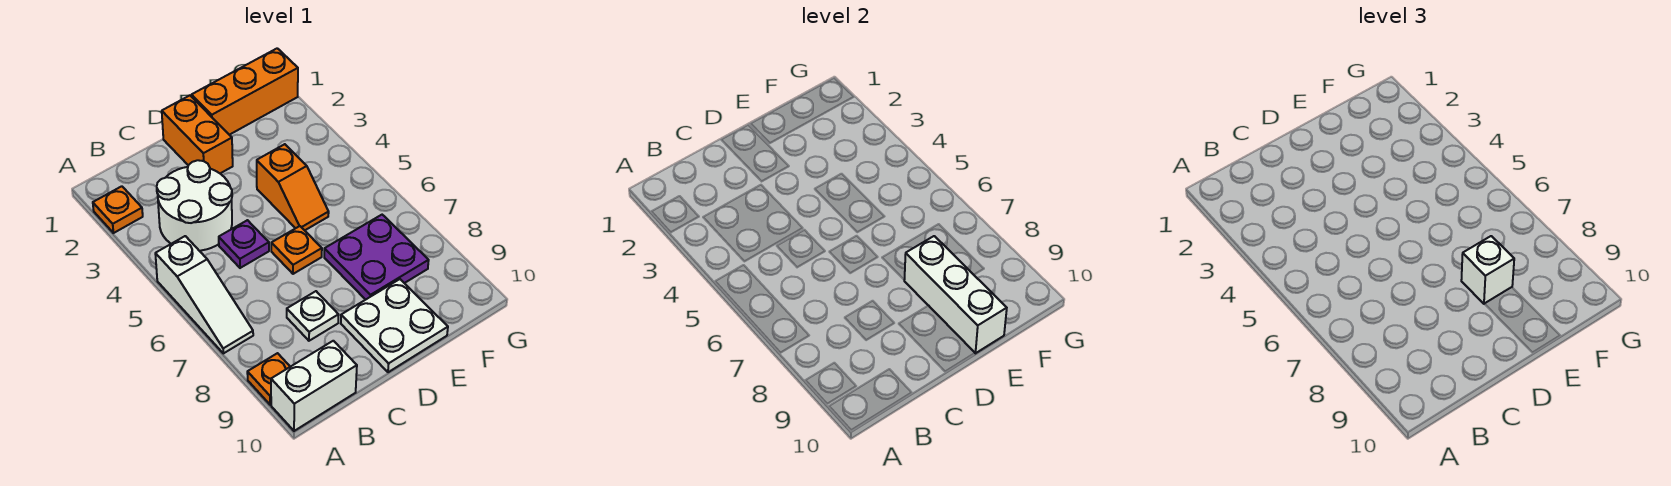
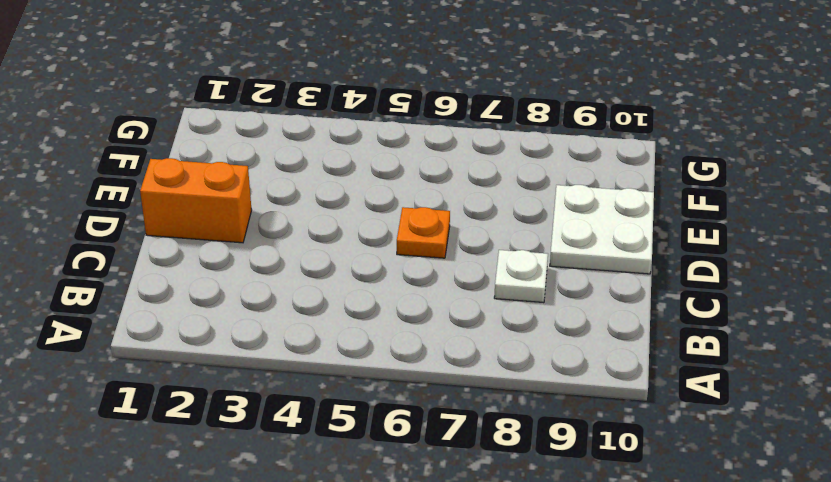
none -> orange plate A2 level 1
none -> white slope A5:A7 level 1 top 5
none -> orange plate A9 level 1

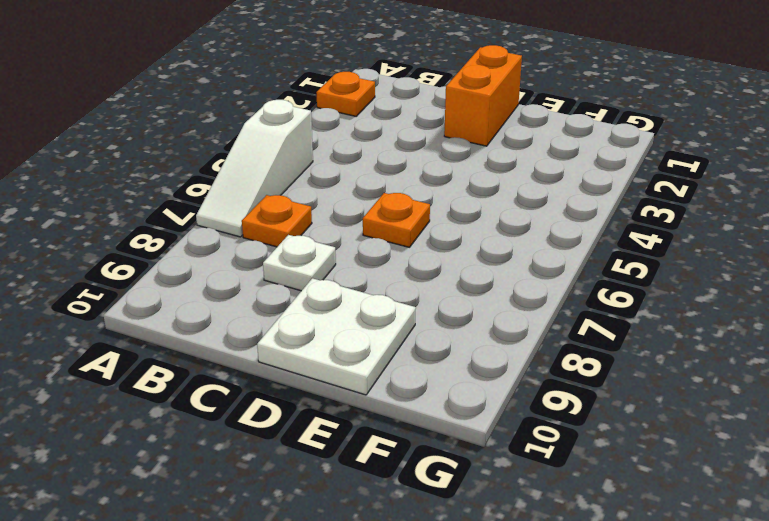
orange plate B7 level 1 -> orange plate A9 level 1
none -> white brick A10:B10 level 1
none -> white round brick B3:C4 level 1
none -> purple plate C5 level 1

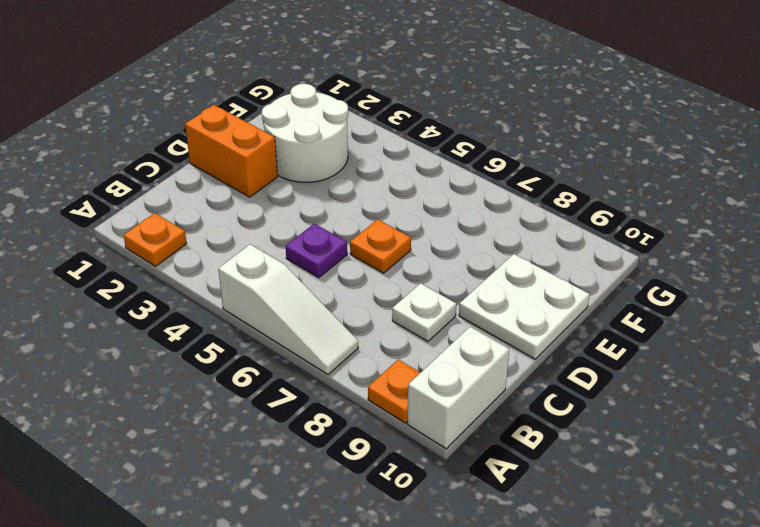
white round brick E2:F3 level 1 -> white round brick B3:C4 level 1
none -> orange brick E1:G1 level 1
none -> orange slope E4:E5 level 1 top 4
none -> purple plate E7:F8 level 1

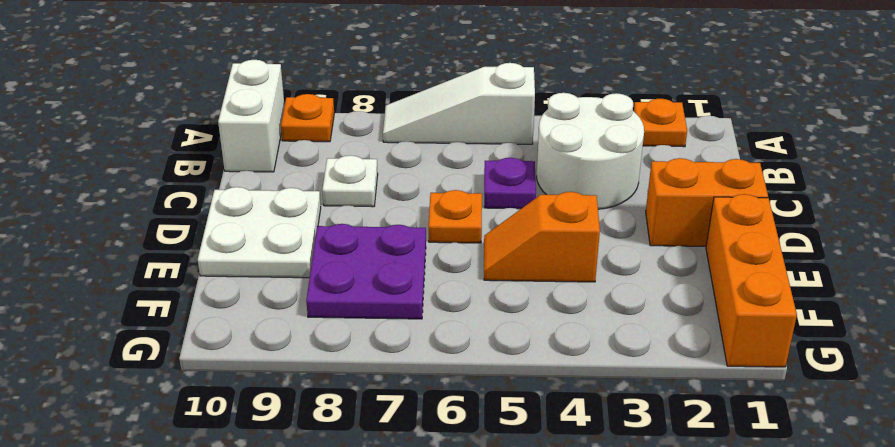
none -> white brick E8:E10 level 2
none -> white brick E8 level 3

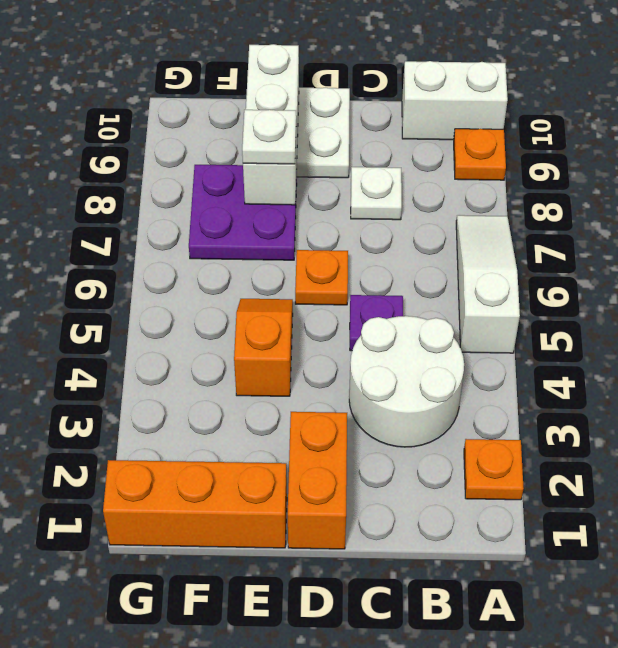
white plate E8 level 3 -> white brick E8 level 3

